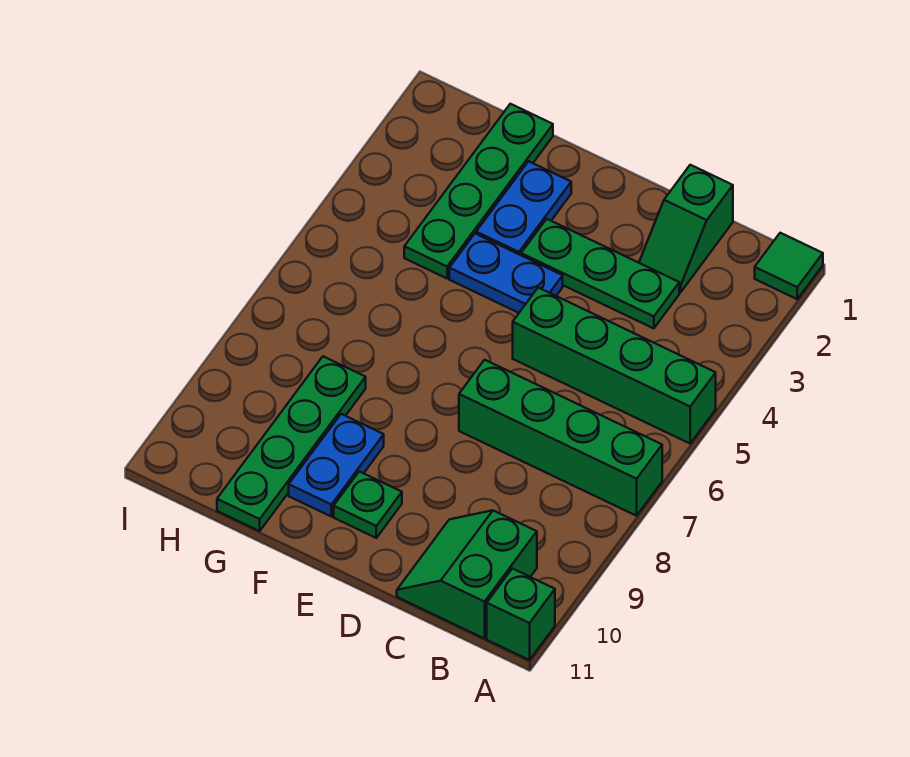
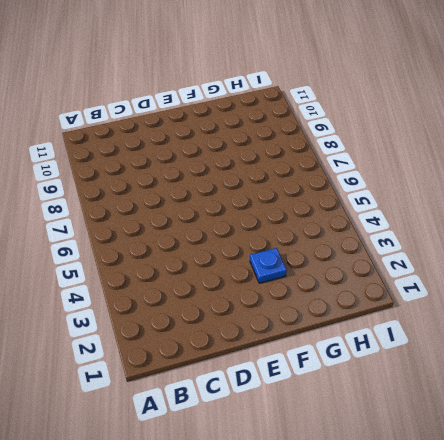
blue plate F3 level 1 -> blue plate F2:F3 level 1
none -> green tile A1 level 1
none -> green brick A5:D5 level 1
none -> green brick A7:D7 level 1

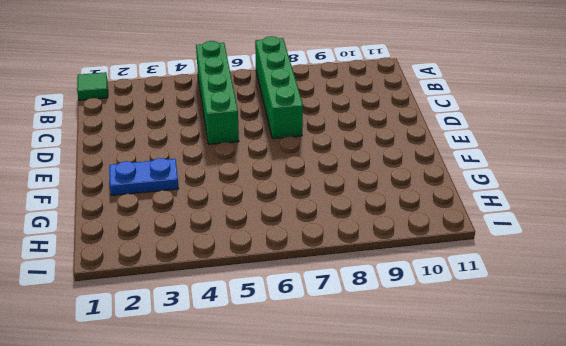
none -> green brick A11 level 1
none -> green slope B10:C11 level 1 top B
none -> green slope C1:C2 level 1 top 1

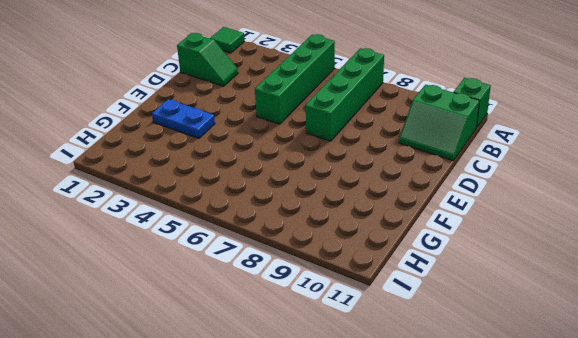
none -> green plate C3:E3 level 1
none -> blue plate E4:F4 level 1
none -> green plate E10 level 1

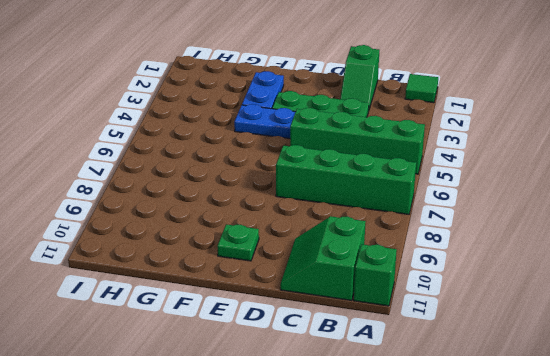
none -> blue plate F9:F10 level 1
none -> green plate G1:G4 level 1
none -> green plate G8:G11 level 1

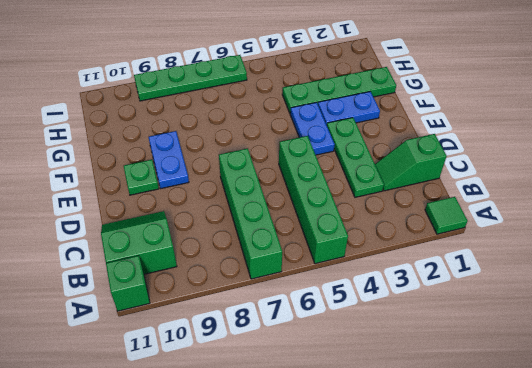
blue plate E9:F9 level 1 -> blue plate F9:F10 level 1
green plate I6:I9 level 1 -> green plate G8:G11 level 1

